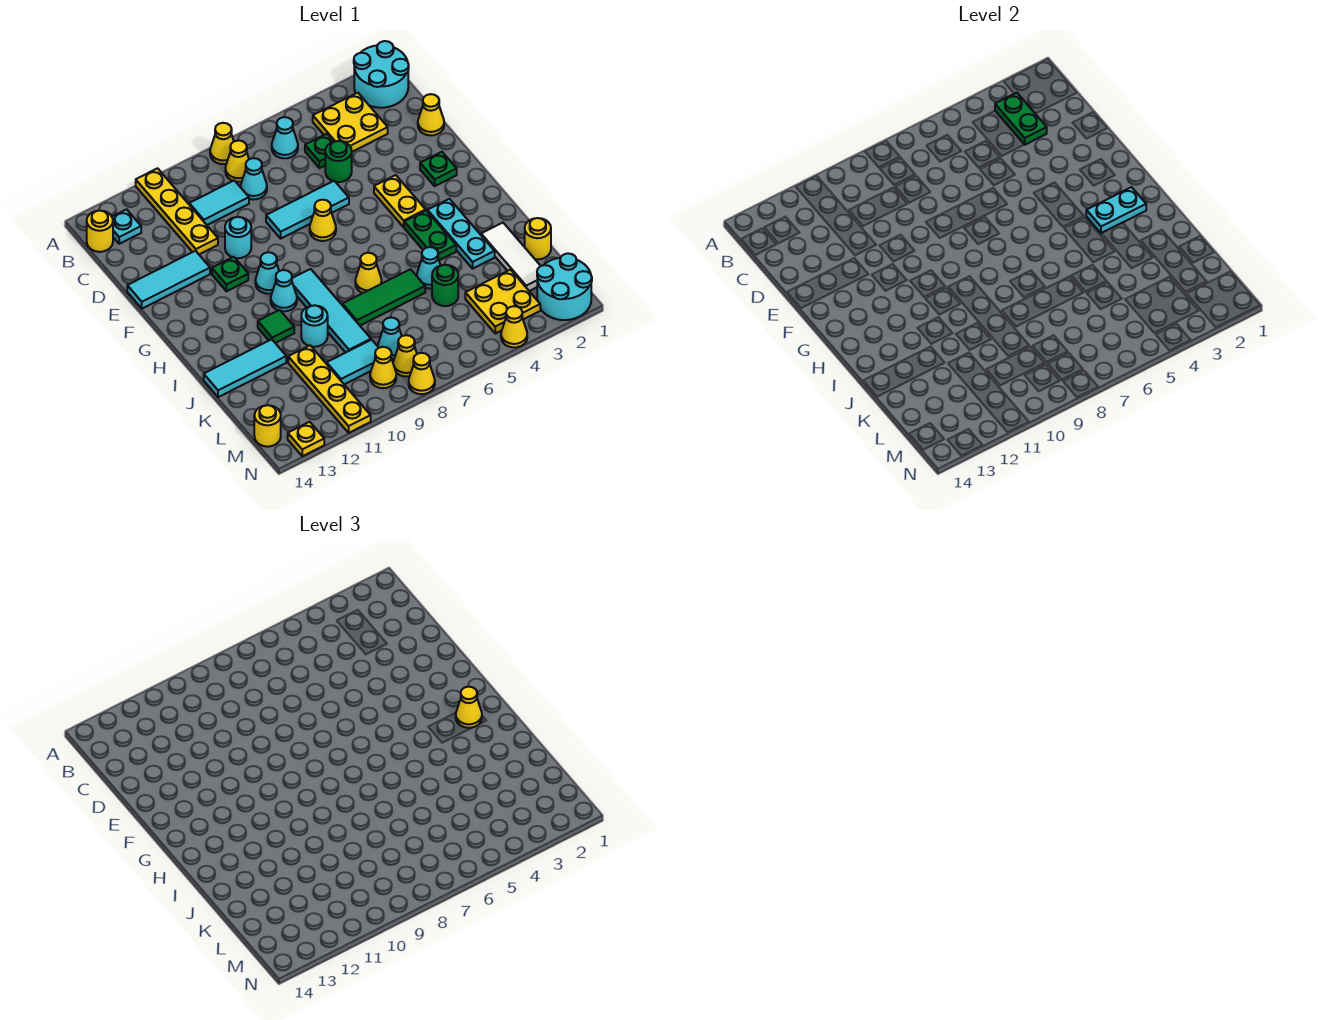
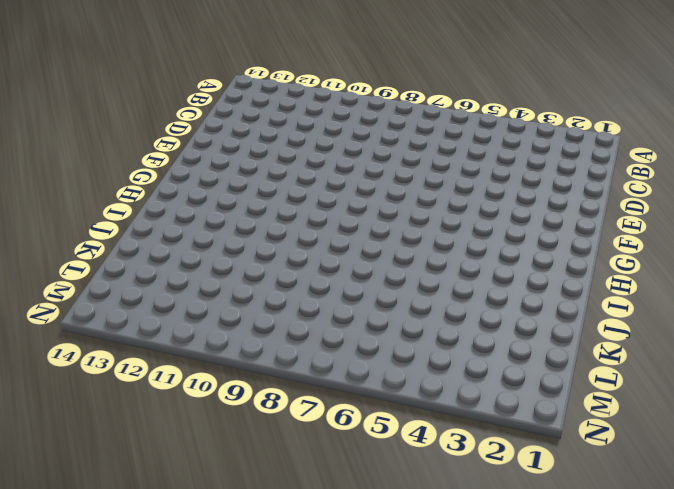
none -> cyan round brick A1:B2 level 1
none -> yellow cone A8 level 1
none -> yellow plate A11:D11 level 1
none -> yellow plate B3:C4 level 1

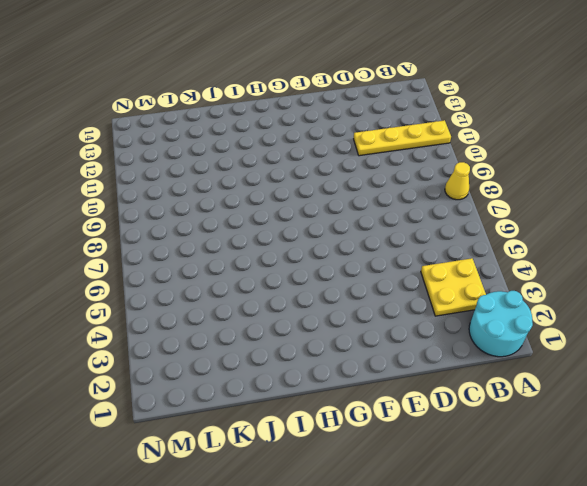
none -> cyan cone B6 level 1
none -> yellow cone B8 level 1
none -> cyan plate B13 level 1
none -> yellow round brick B14 level 1

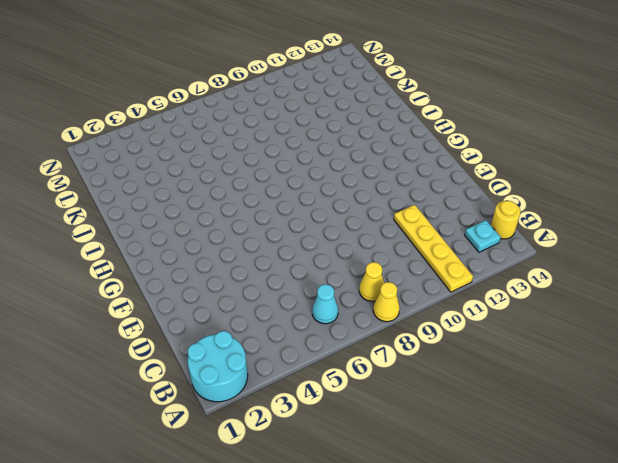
none -> yellow plate B3:C4 level 1
none -> green plate C5 level 1
none -> cyan cone C8 level 1
none -> cyan tile C9:C10 level 1

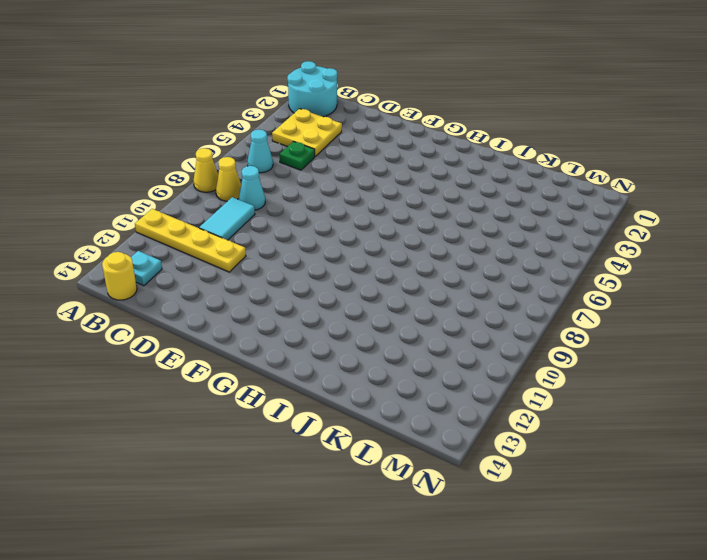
none -> yellow cone D1 level 1
none -> green round brick D5 level 1
none -> cyan tile E6:E8 level 1
none -> cyan round brick E10 level 1

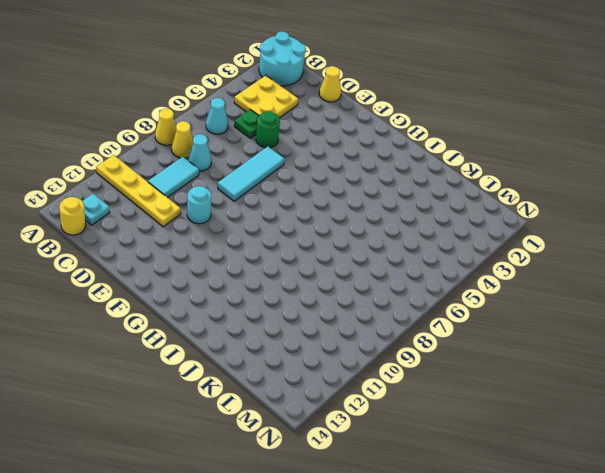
none -> cyan tile E12:E14 level 1
none -> green plate F2 level 1
none -> yellow plate F4:G4 level 1
none -> yellow cone F7 level 1

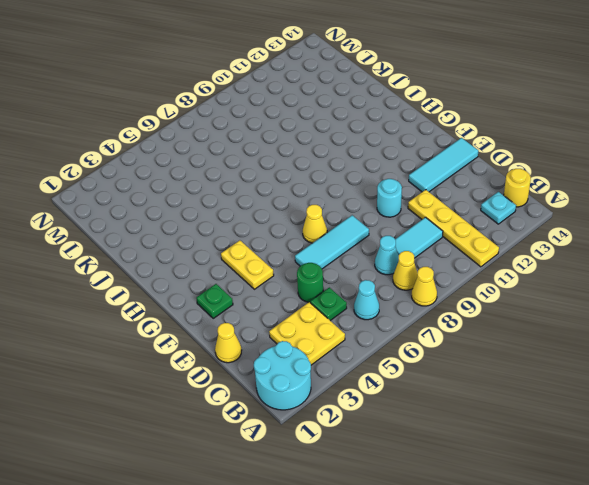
none -> green plate F11 level 1
none -> cyan cone G10 level 1
none -> cyan plate H3:J3 level 1
none -> green plate H4:I4 level 1

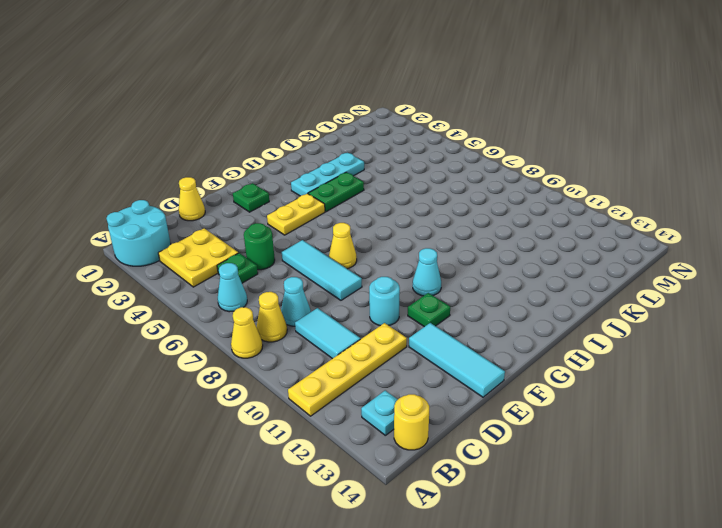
none -> cyan tile H9:K9 level 1
none -> cyan cone H10 level 1
none -> yellow cone I7 level 1
none -> green tile I11 level 1

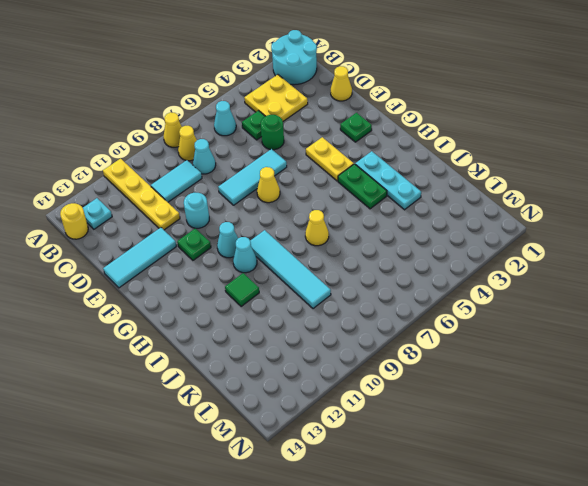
none -> white tile J2:L2 level 1
none -> cyan cone J5 level 1
none -> green tile J6:J8 level 1
none -> cyan round brick J10 level 1

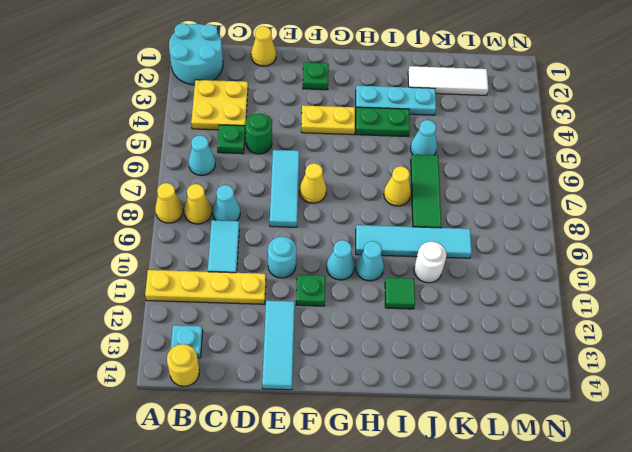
white round brick J10 level 1 -> cyan round brick J10 level 1
none -> cyan tile J12:J14 level 1
none -> yellow round brick K1 level 1
none -> green round brick K5 level 1
none -> yellow plate K11:N11 level 1

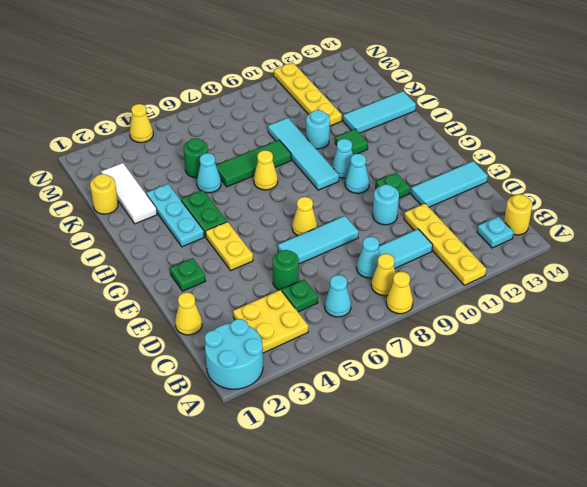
none -> yellow plate L3:M4 level 1
none -> cyan cone L8 level 1
none -> cyan tile L9:L10 level 1
none -> cyan round brick M1:N2 level 1

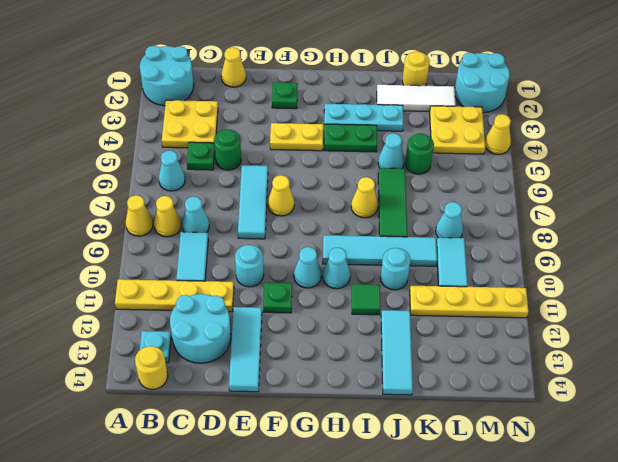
cyan round brick C12:D13 level 1 -> none
none -> yellow cone M8 level 1
none -> yellow cone M9 level 1
none -> yellow round brick M14 level 1
none -> yellow cone N8 level 1

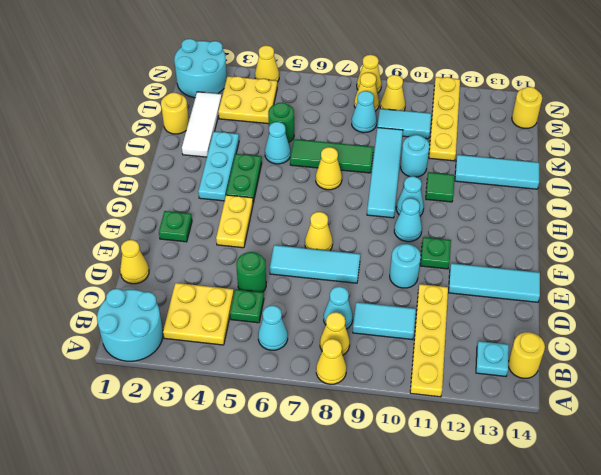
none -> yellow plate N13 level 1
none -> green plate B3:C3 level 2
none -> cyan plate H2:H3 level 2
none -> yellow cone H2 level 3

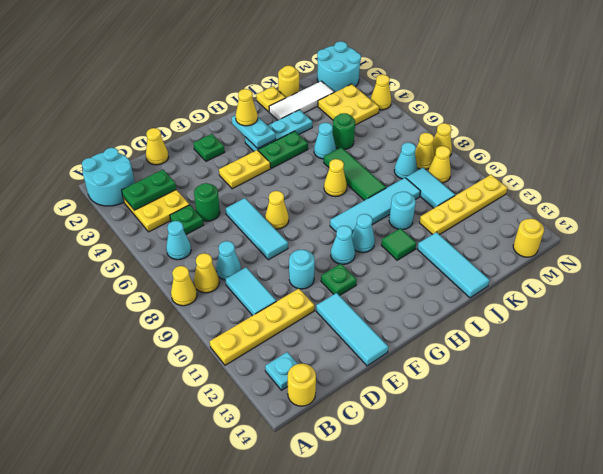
yellow plate J1 level 1 -> yellow plate N13 level 1

